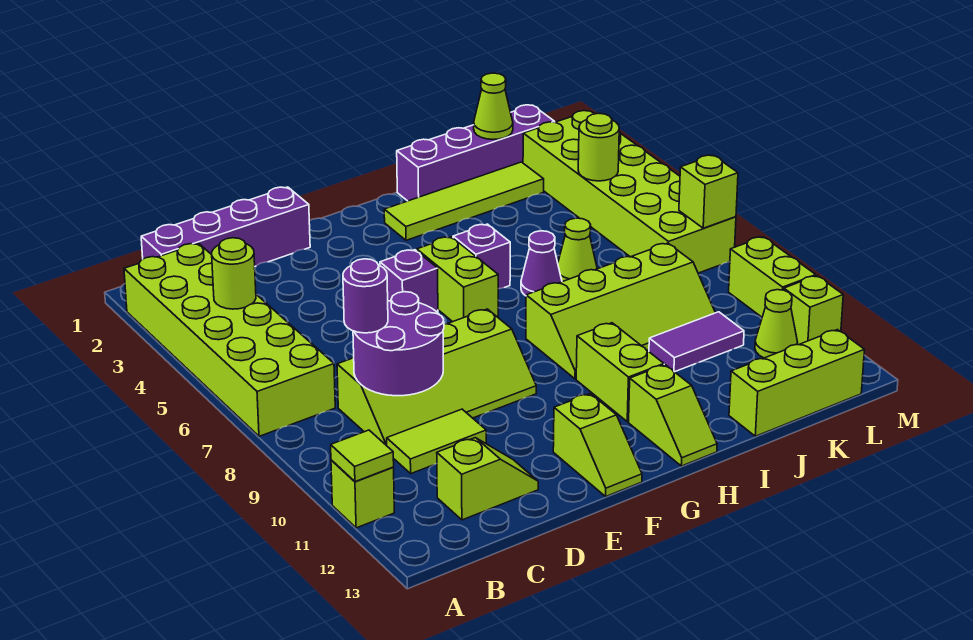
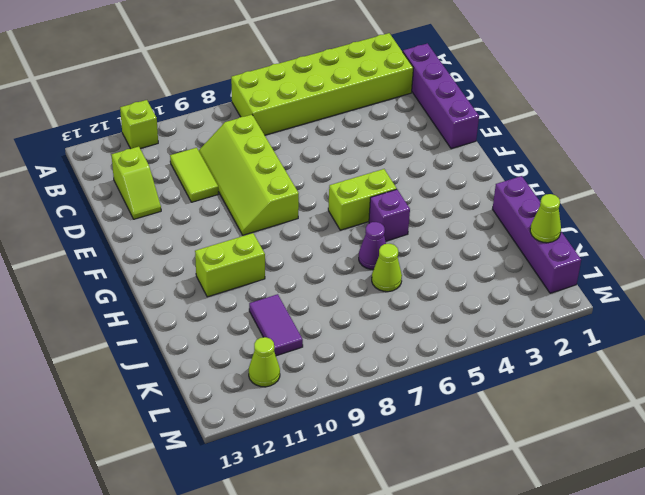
none -> purple brick F5 level 1
none -> lime slope F12:F13 level 1 top 12
none -> lime tile H2:K2 level 1
none -> lime slope H8:K9 level 1 top 8

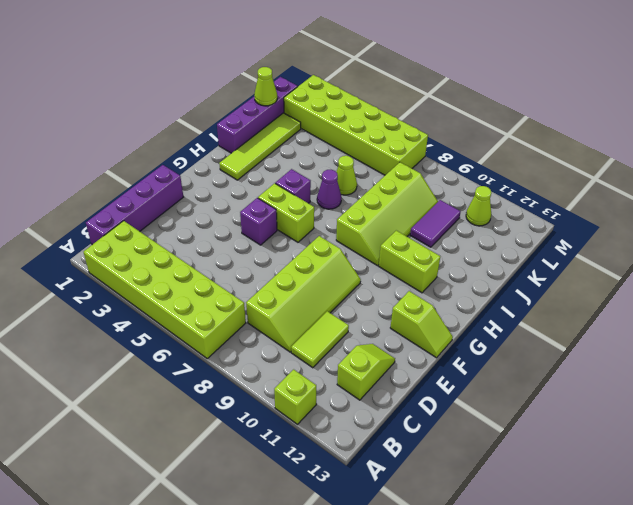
none -> lime slope H12:H13 level 1 top 12
none -> lime brick J13:L13 level 1
none -> lime brick M9:M10 level 1
none -> lime brick M11 level 1

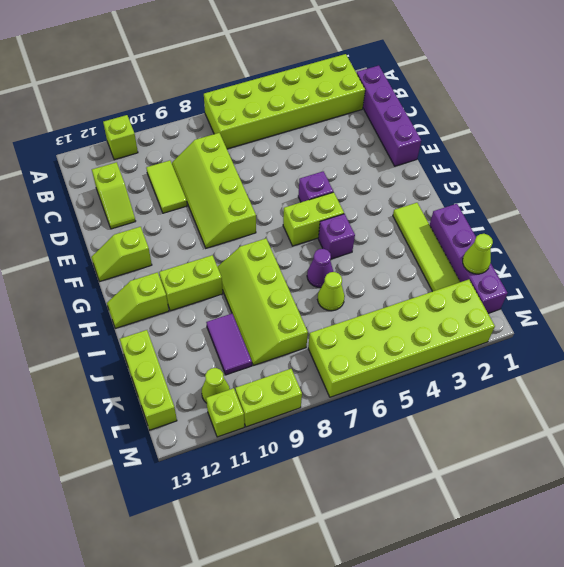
none -> lime tile A11 level 2
none -> lime round brick B4 level 2
none -> purple round brick C8:D9 level 2
none -> lime round brick L4 level 2

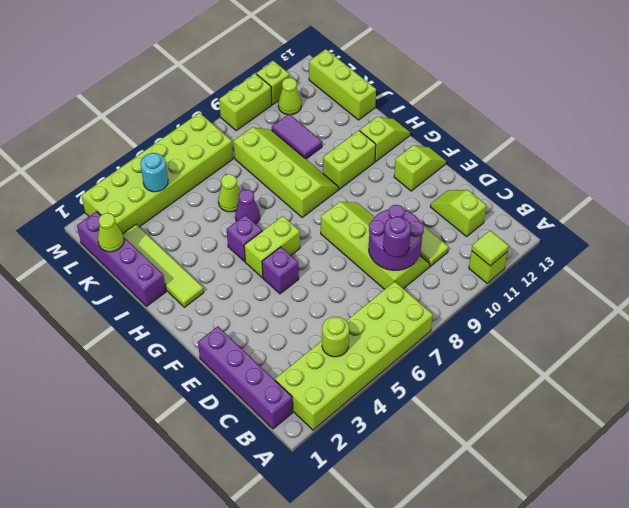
cyan round brick L4 level 2 -> lime round brick L4 level 2
none -> lime brick M7 level 2

